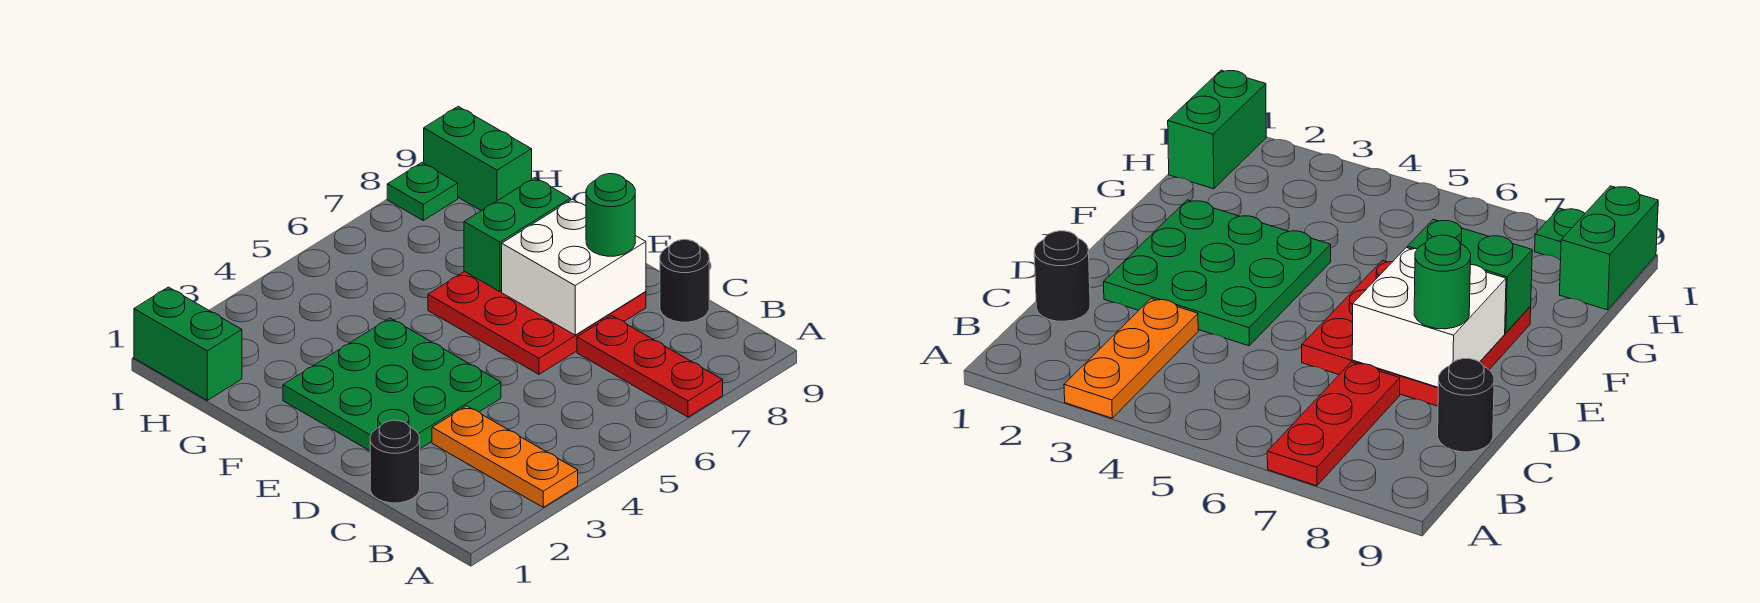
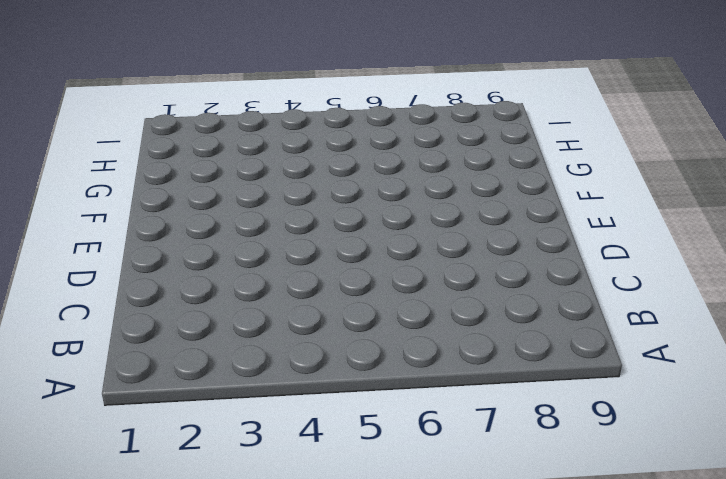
none -> orange plate A3:C3 level 1
none -> red plate A7:C7 level 1
none -> black round brick C1 level 1

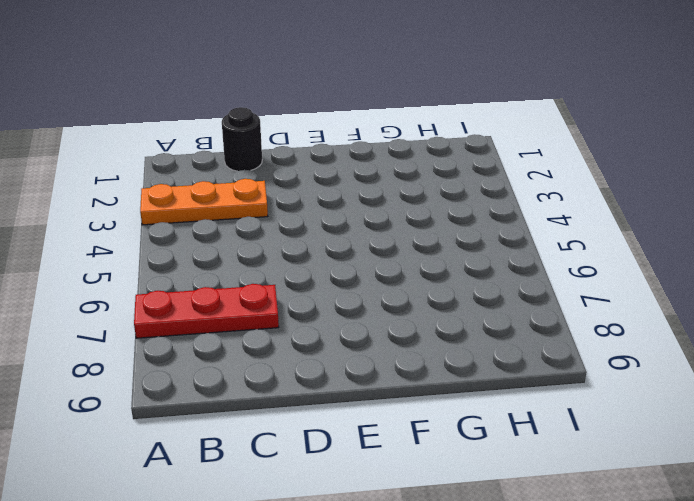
none -> black round brick C9 level 1
none -> green plate D2:F4 level 1
none -> red plate D6:F8 level 1

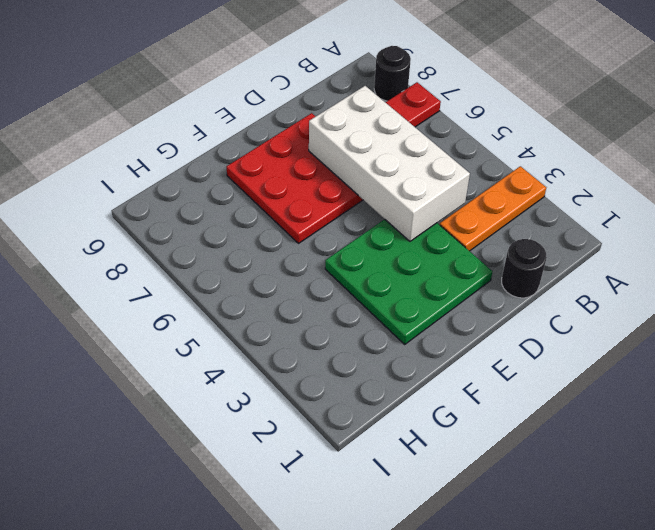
black round brick A8 level 1 -> black round brick C9 level 1
white brick C4:D7 level 2 -> white brick D7:E8 level 2
none -> green brick H1:I1 level 1
none -> green brick H9:I9 level 1
none -> green plate I8 level 1

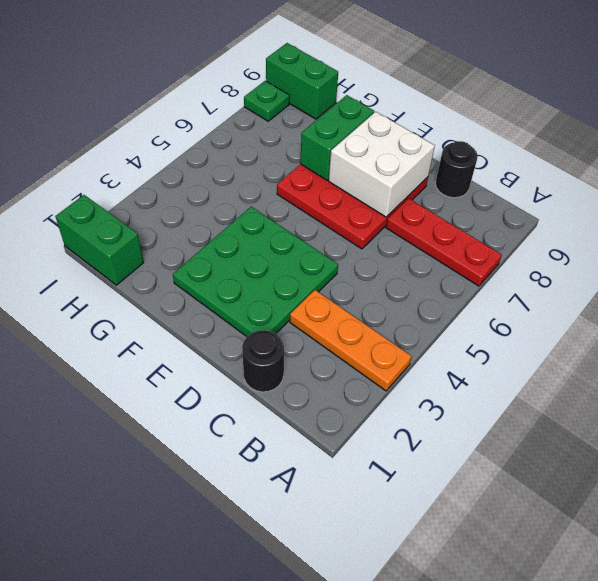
none -> green round brick D8 level 3

